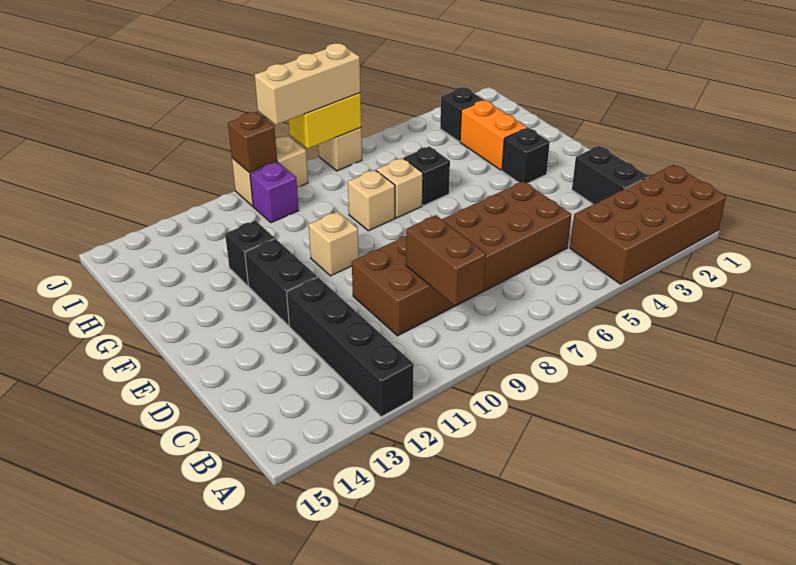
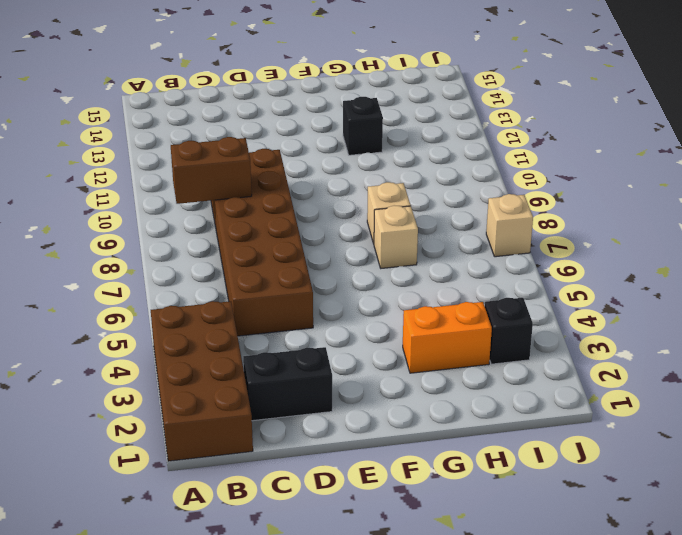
none -> black brick A12:D12 level 1
none -> black brick E12:F12 level 1
none -> black brick F3 level 1

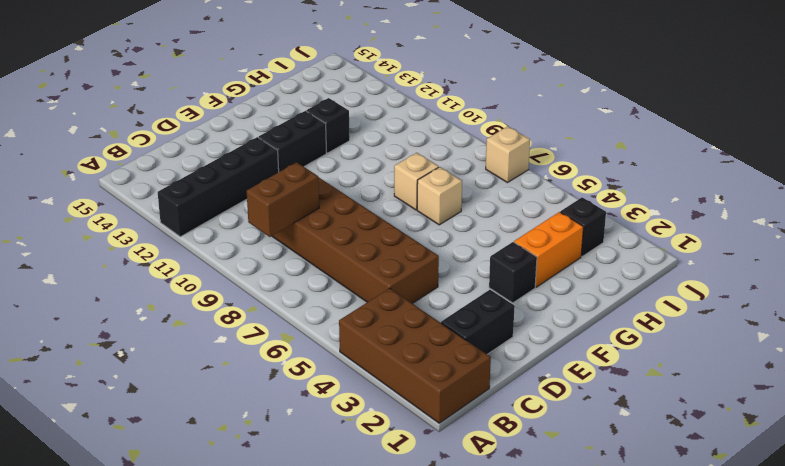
none -> tan brick F10 level 1
none -> black brick G6 level 1
none -> purple brick I10 level 1

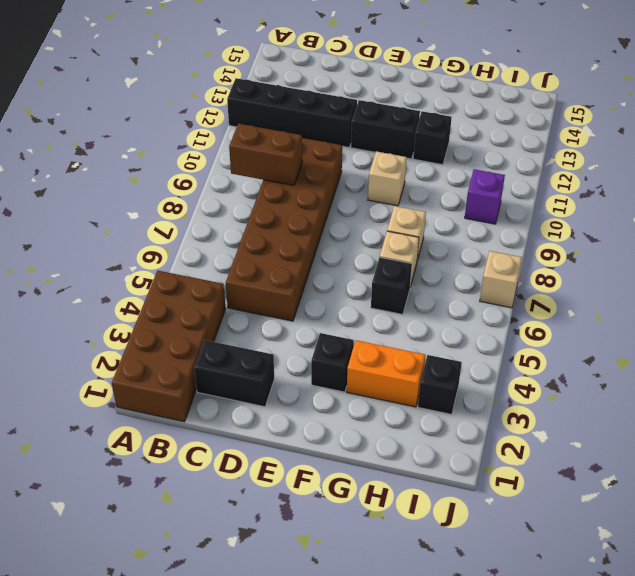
none -> tan brick J9:J10 level 1
none -> yellow brick J7:J8 level 2
none -> brown brick J10 level 2

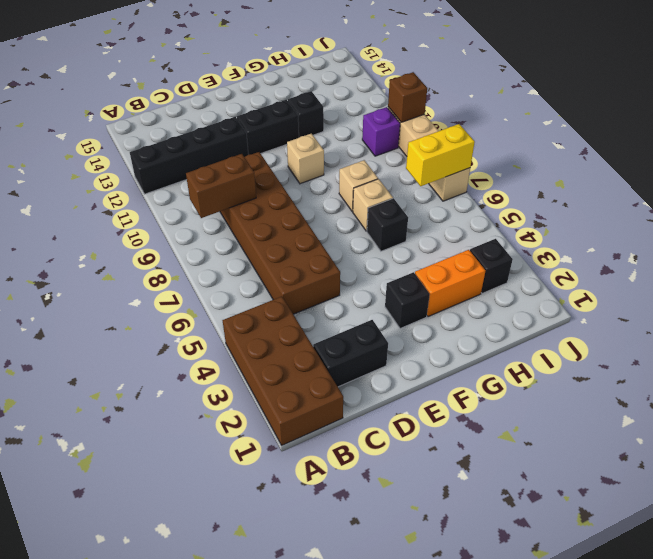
yellow brick I7:J7 level 2 -> yellow brick J7:J8 level 2
none -> tan brick J7:J9 level 3

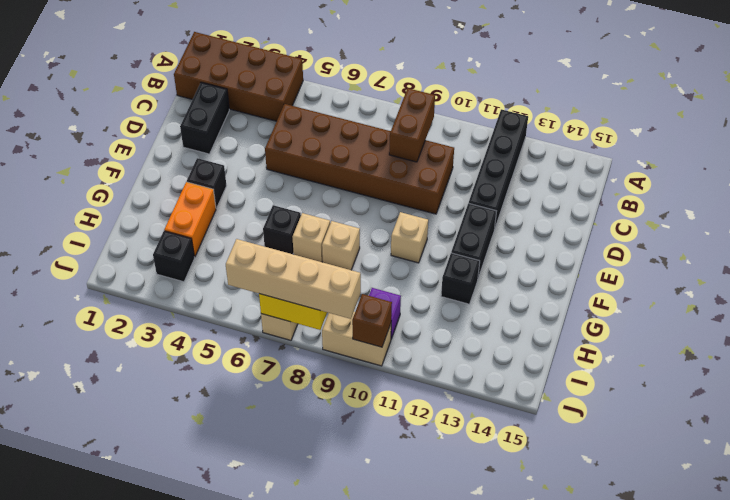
tan brick J6:J9 level 3 -> tan brick J7:J9 level 3

